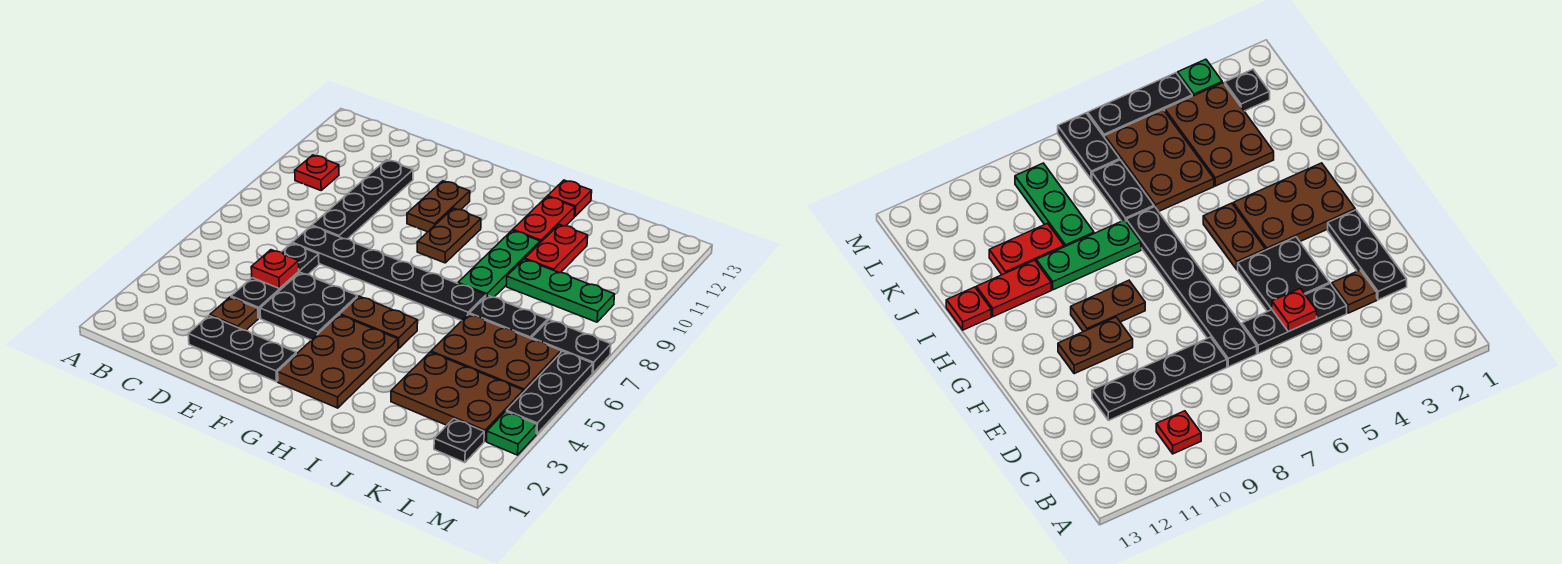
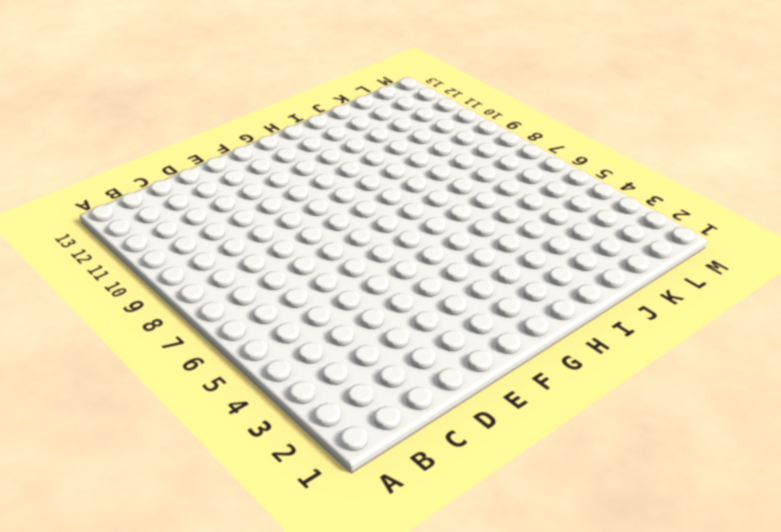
none -> red plate B10 level 1
none -> black plate D2:F2 level 1
none -> brown plate D3 level 1

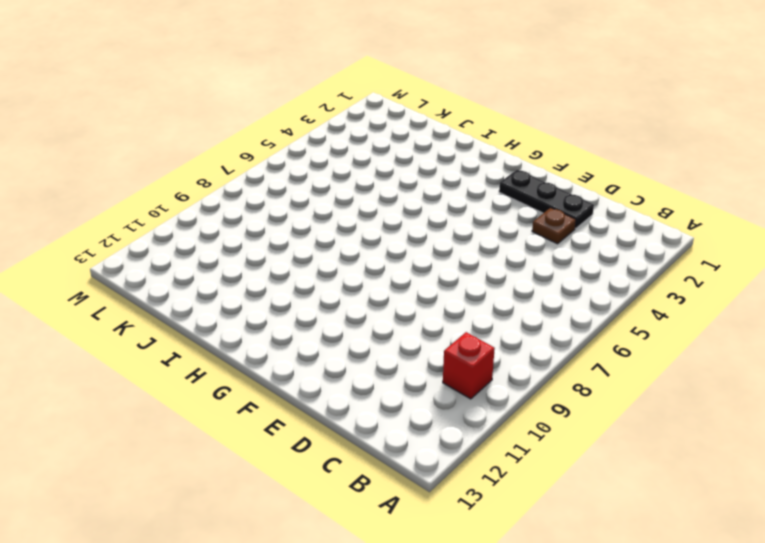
red brick B10 level 1 -> red plate B10 level 1
none -> black plate D4:D6 level 1
none -> black plate D7:I7 level 1
none -> black plate D8:D11 level 1

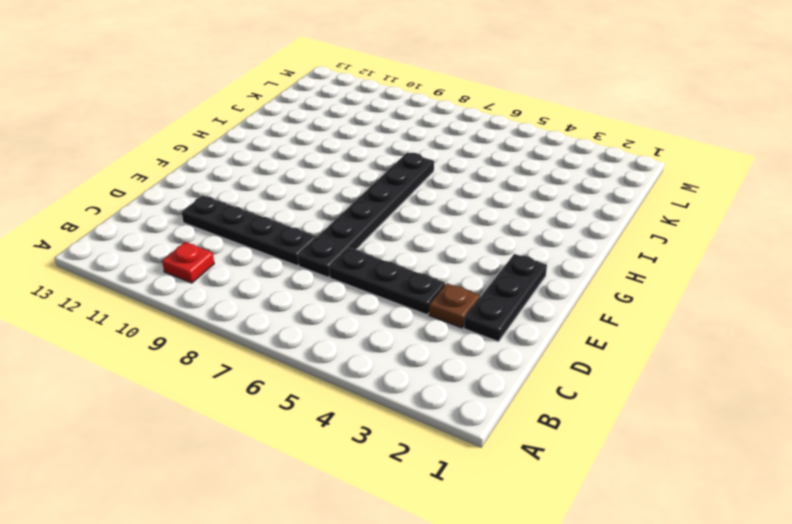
none -> black plate E4:F5 level 1
none -> brown plate F10:F11 level 1
none -> brown plate G2:H4 level 1

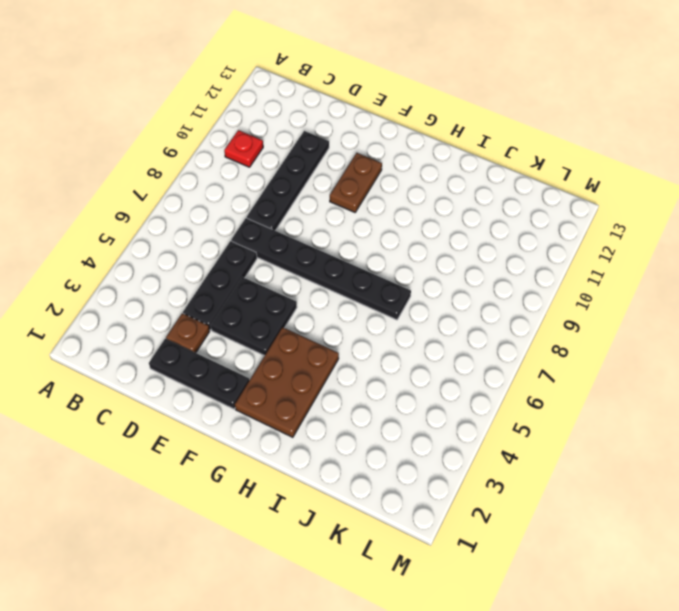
none -> brown plate G5:H5 level 1
none -> brown plate G9:G10 level 1
none -> green plate I8:I10 level 1

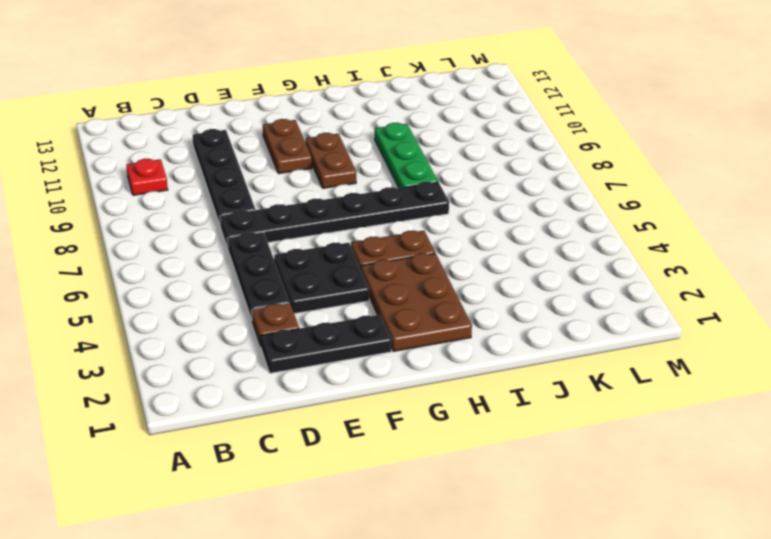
none -> red plate I11:I12 level 1
none -> red plate I13 level 1
none -> brown plate J3:L4 level 1

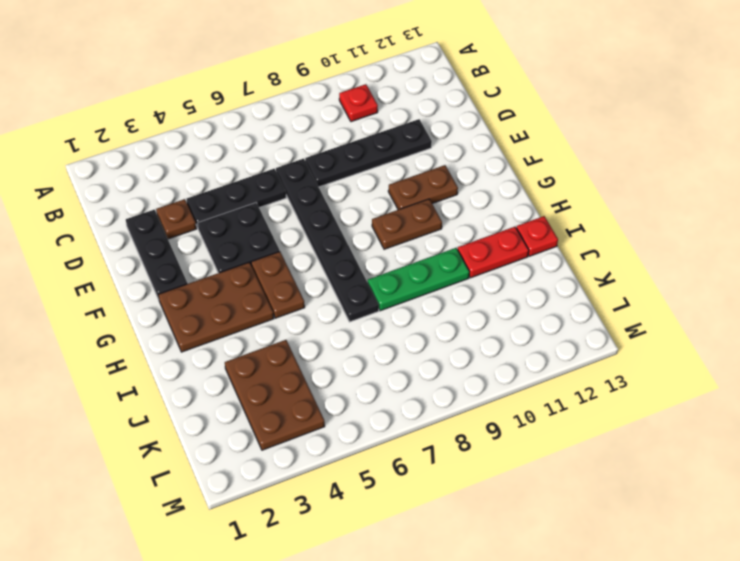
none -> brown plate J5:L6 level 1
none -> black plate J7:K7 level 1
none -> green plate J9:L9 level 1

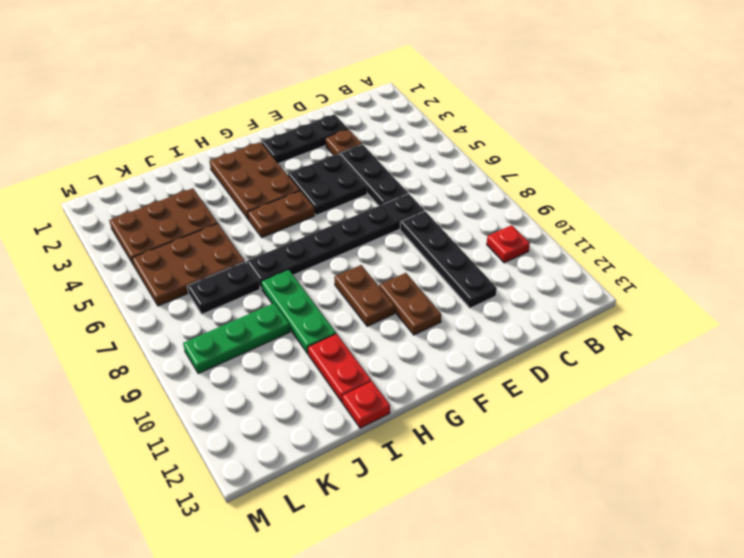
none -> red plate J10:J11 level 1
none -> black plate L2 level 1
none -> black plate L7:M7 level 1

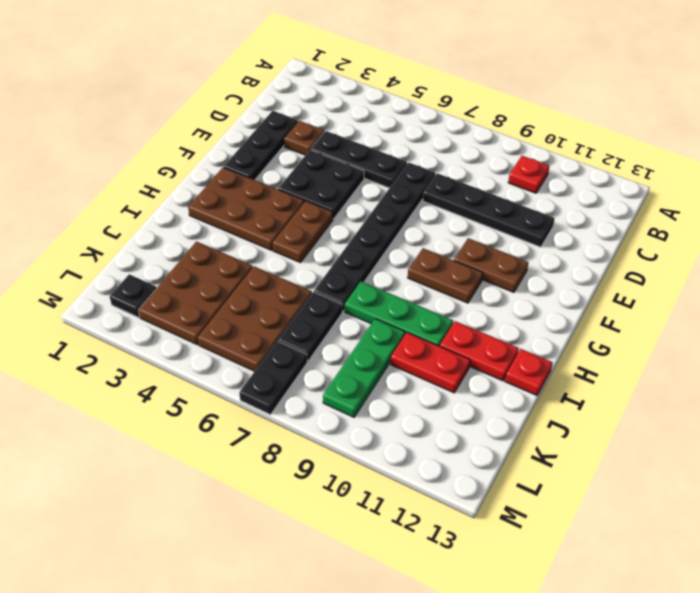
none -> green plate M3 level 1
none -> black plate M4:M6 level 1
none -> red plate D5 level 2

